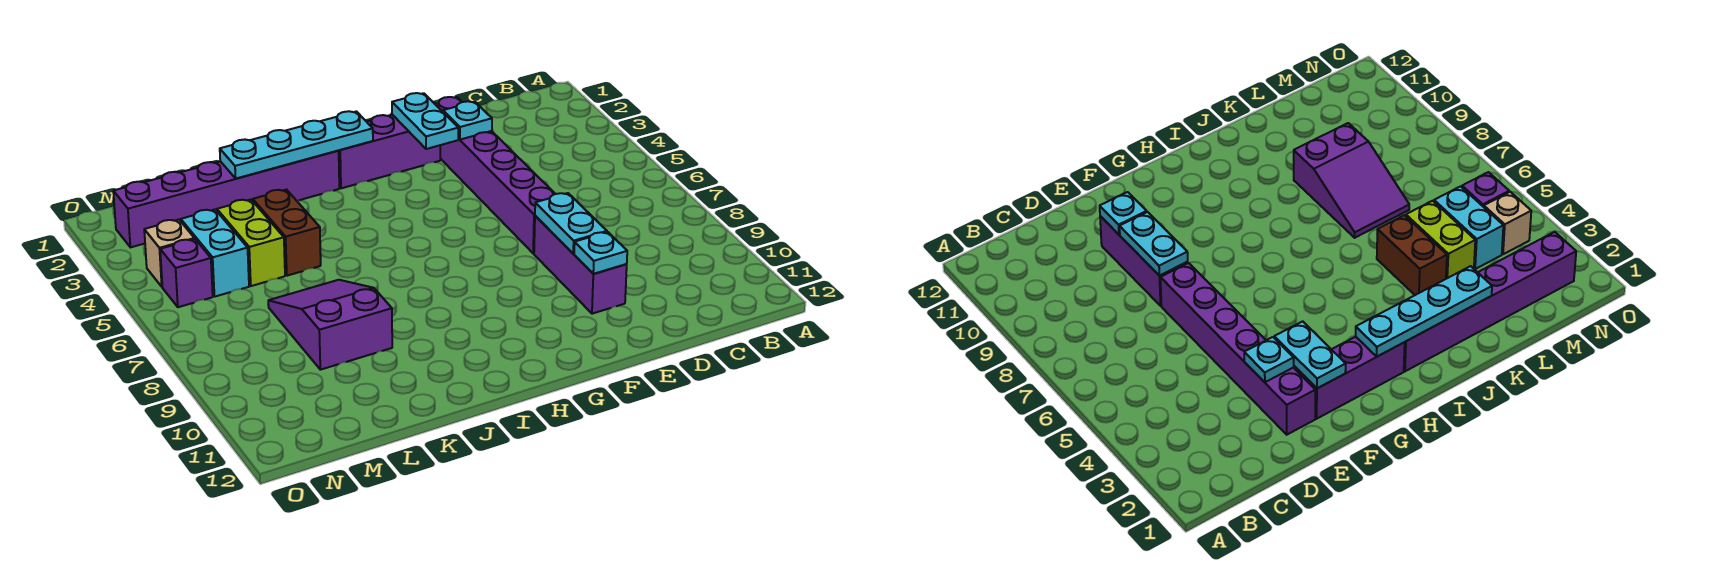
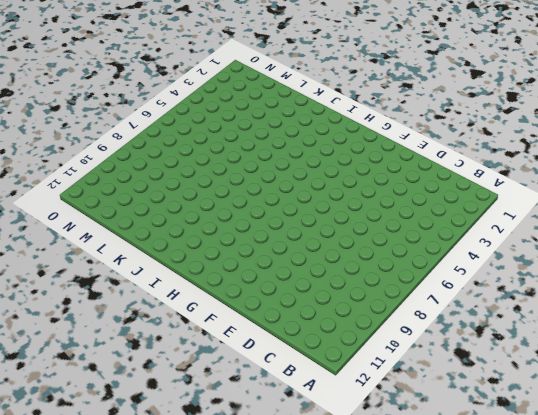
none -> purple brick E2:E7 level 1
none -> purple brick E8:E10 level 1
none -> purple brick F2:H2 level 1

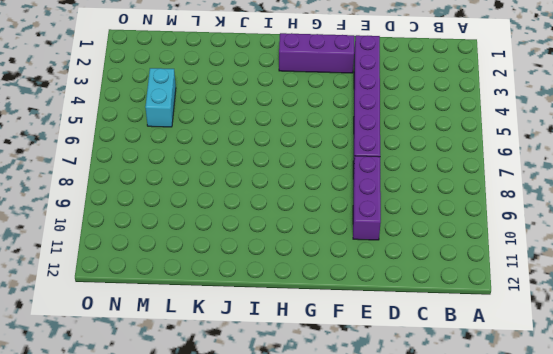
none -> purple brick I2:N2 level 1
none -> brown brick K4:K5 level 1
none -> purple slope K7:L9 level 1 top 9

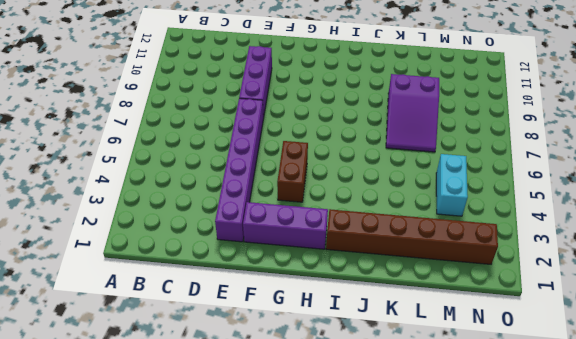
brown brick G4:G5 level 1 -> brown brick K4:K5 level 1
brown brick I2:N2 level 1 -> purple brick I2:N2 level 1
none -> lime brick L4:L5 level 1
none -> tan brick N4 level 1
none -> purple brick N5 level 1

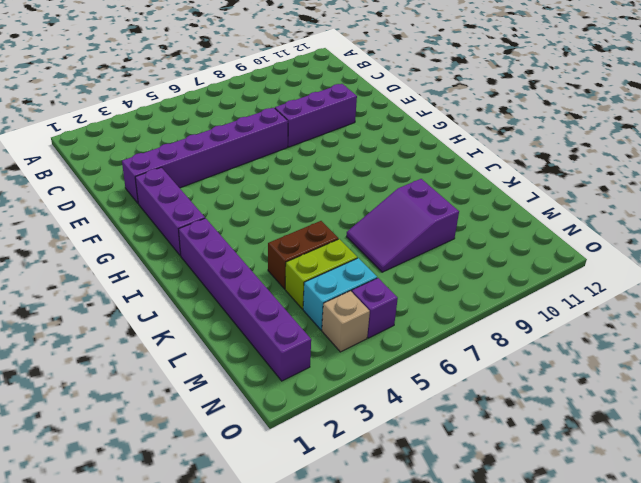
none -> cyan plate E3 level 2
none -> cyan plate E8:E9 level 2
none -> cyan plate E10 level 2

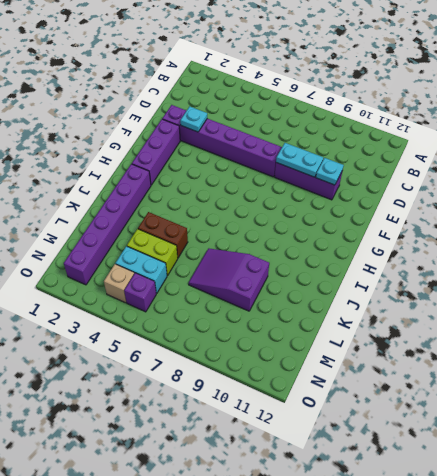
none -> cyan plate F2:F3 level 2
none -> cyan plate H2:K2 level 2

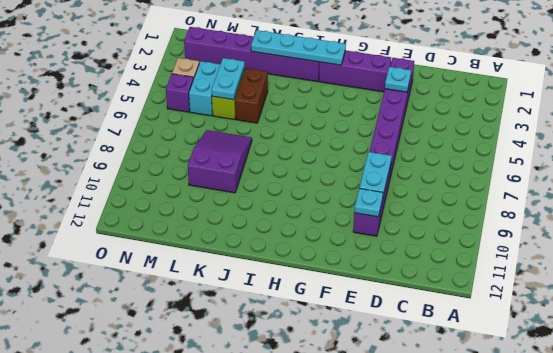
cyan plate L4:L5 level 2 -> cyan plate F2:F3 level 2

